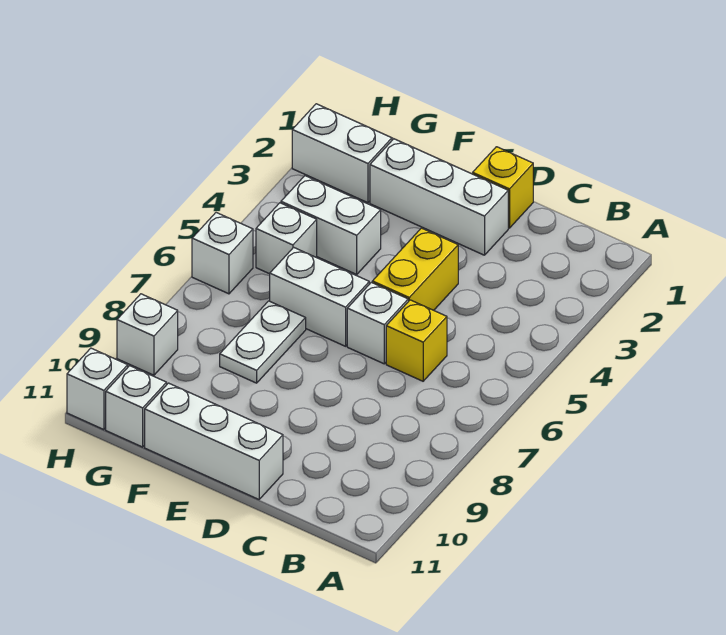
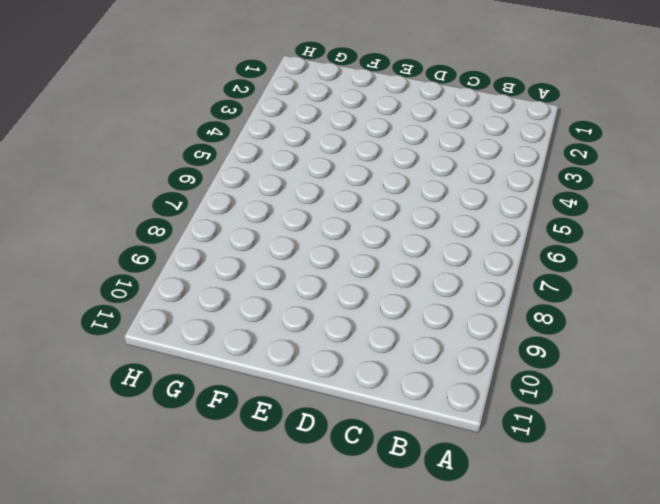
none -> yellow brick C6 level 1
none -> yellow brick D1 level 1
none -> white brick D2:F2 level 1

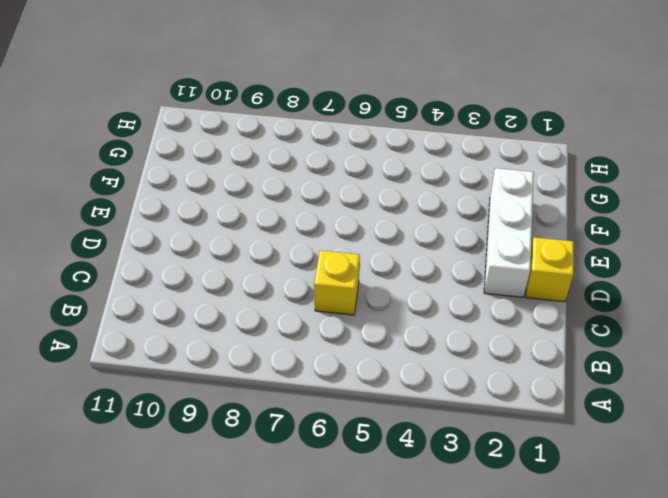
none -> yellow brick D4:D5 level 1
none -> white brick D6 level 1
none -> white brick D11:F11 level 1

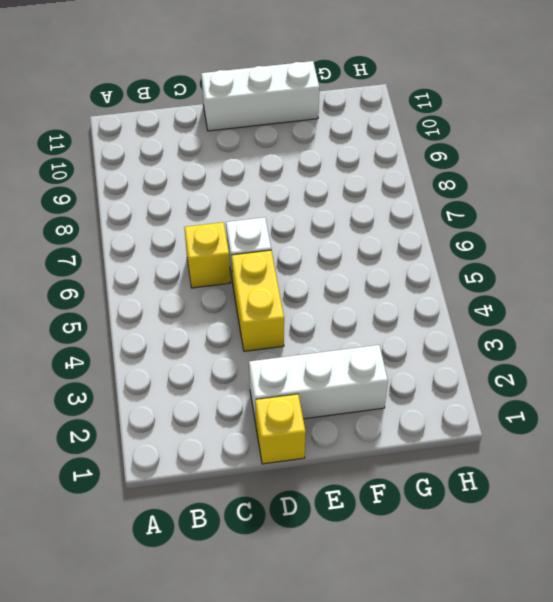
none -> white brick E6:F6 level 1
none -> white brick F4:G4 level 1
none -> white plate F7:F8 level 1

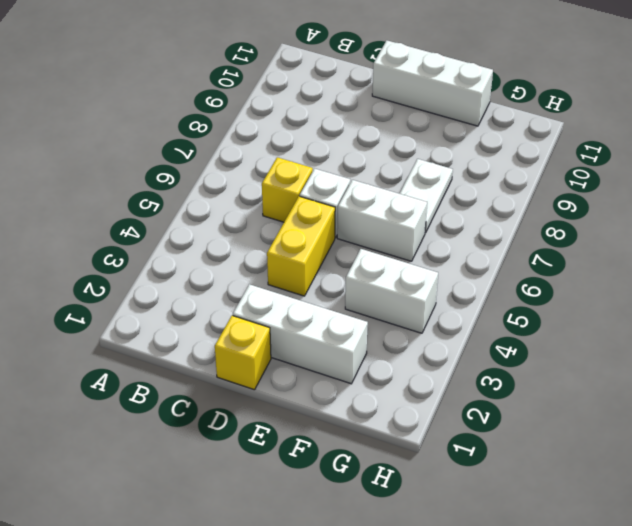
none -> white brick G2:H2 level 1
none -> white brick G5 level 1
none -> white brick G11 level 1

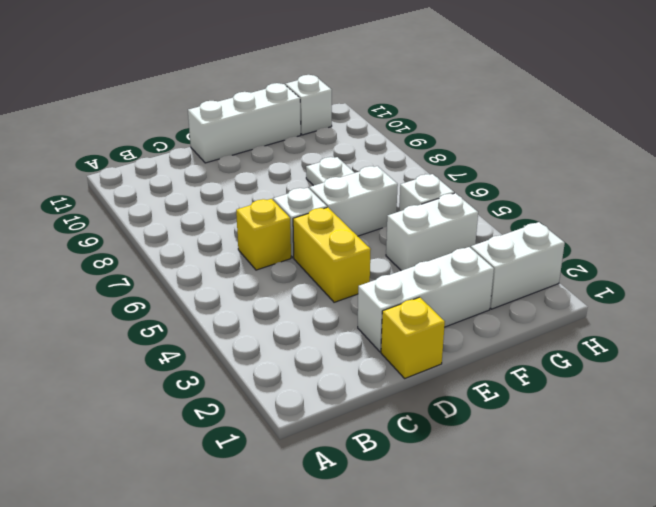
none -> white brick H6 level 1
none -> white brick H9 level 1
none -> white brick H11 level 1

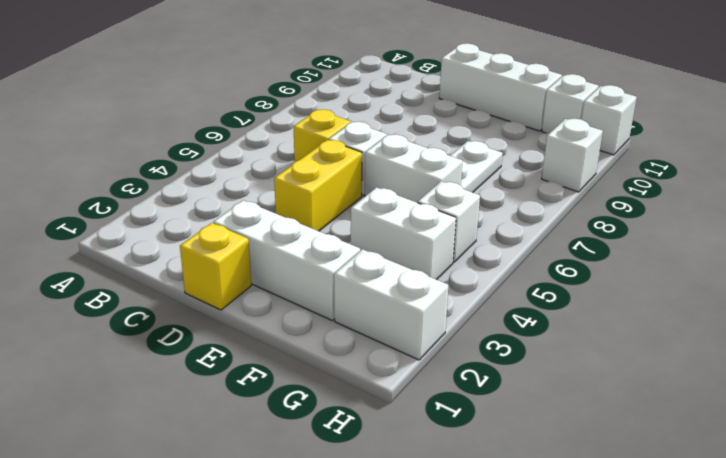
none -> white brick H6 level 1

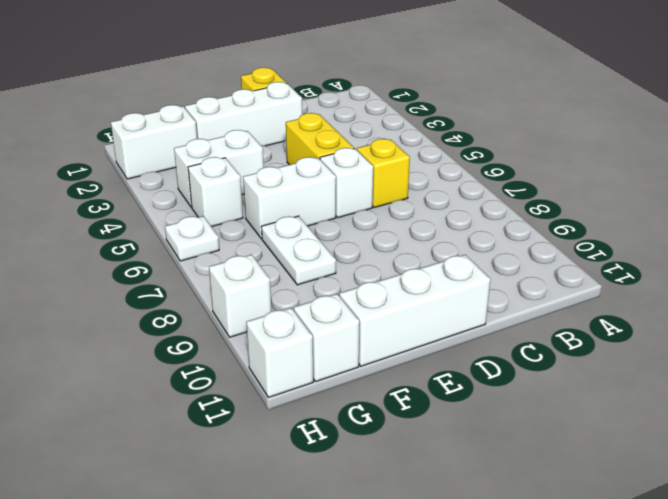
white plate H6 level 1 -> white brick H6 level 1

